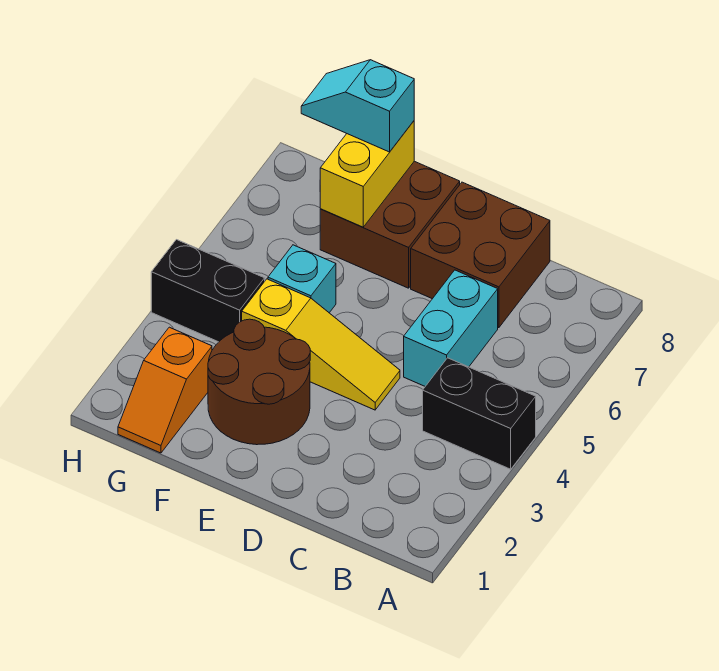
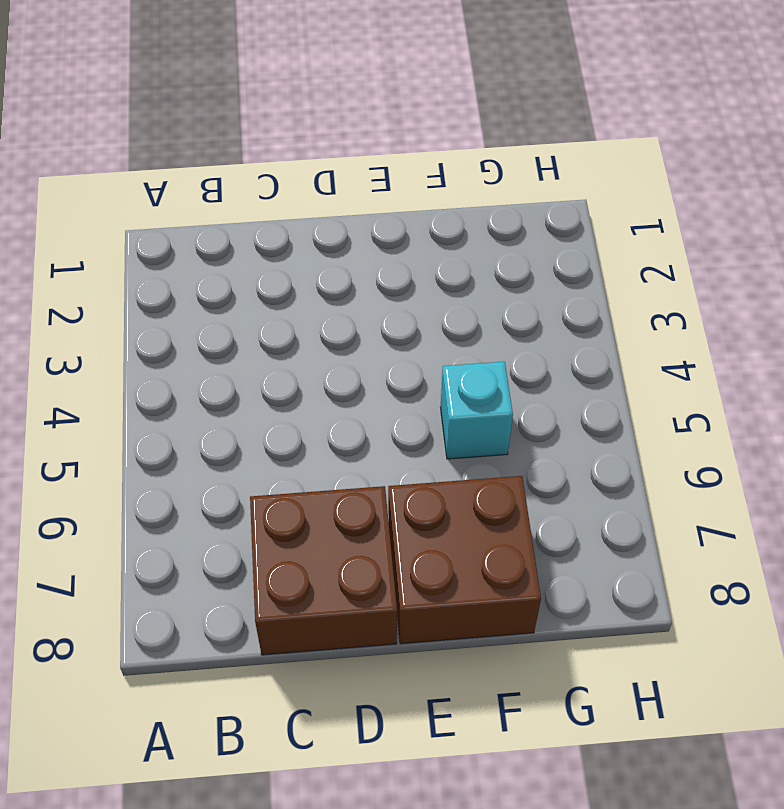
none -> black brick A4:B4 level 1
none -> cyan brick C5:C6 level 1

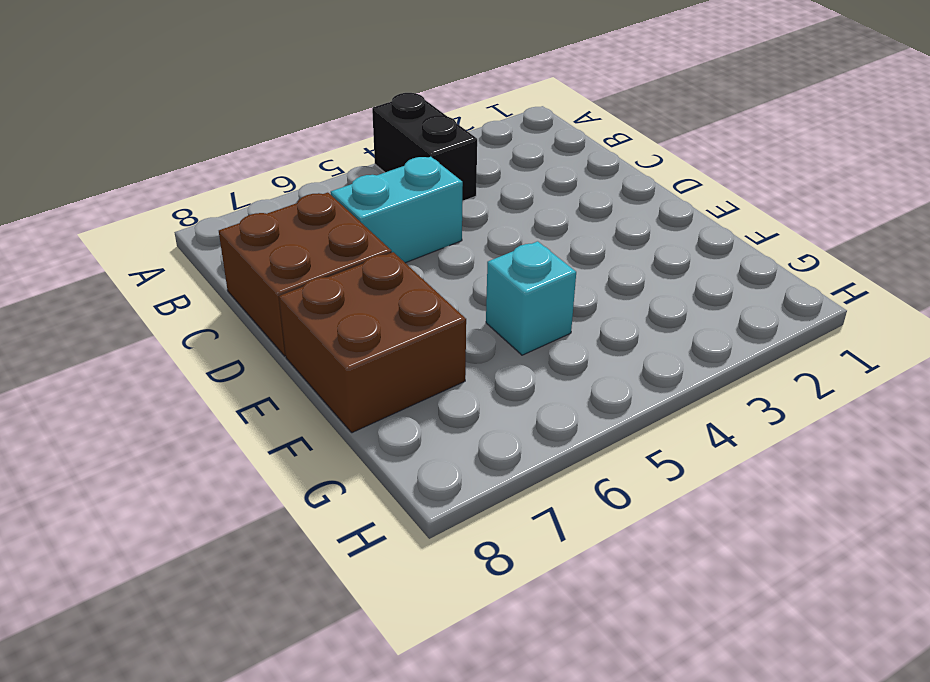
none -> yellow slope D4:F4 level 1 top F
none -> brown round brick E2:F3 level 1

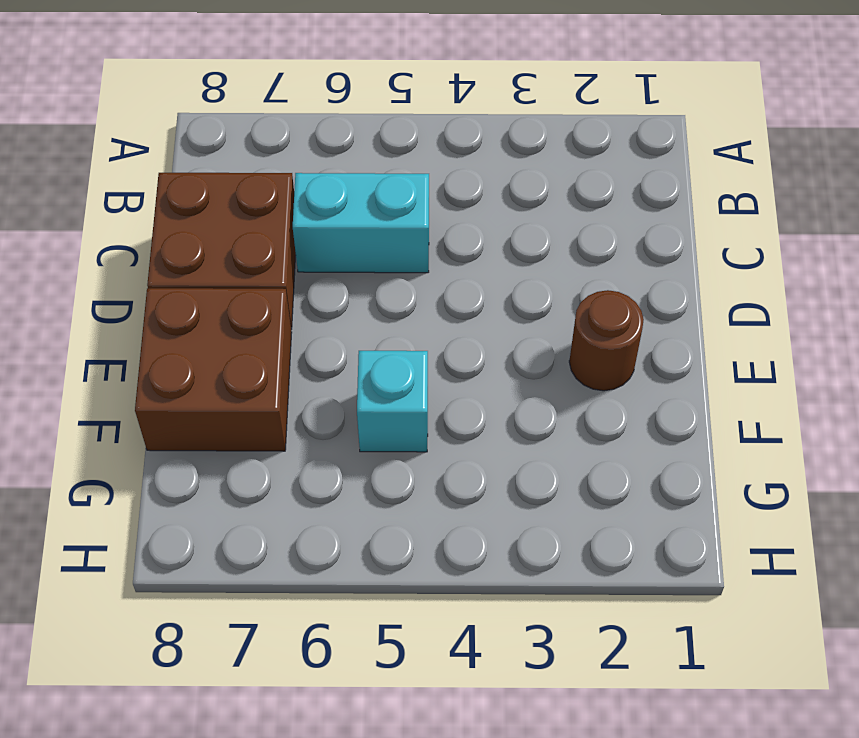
brown round brick E2 level 1 -> brown round brick E2:F3 level 1
none -> black brick A4:B4 level 1
none -> yellow slope D4:F4 level 1 top F

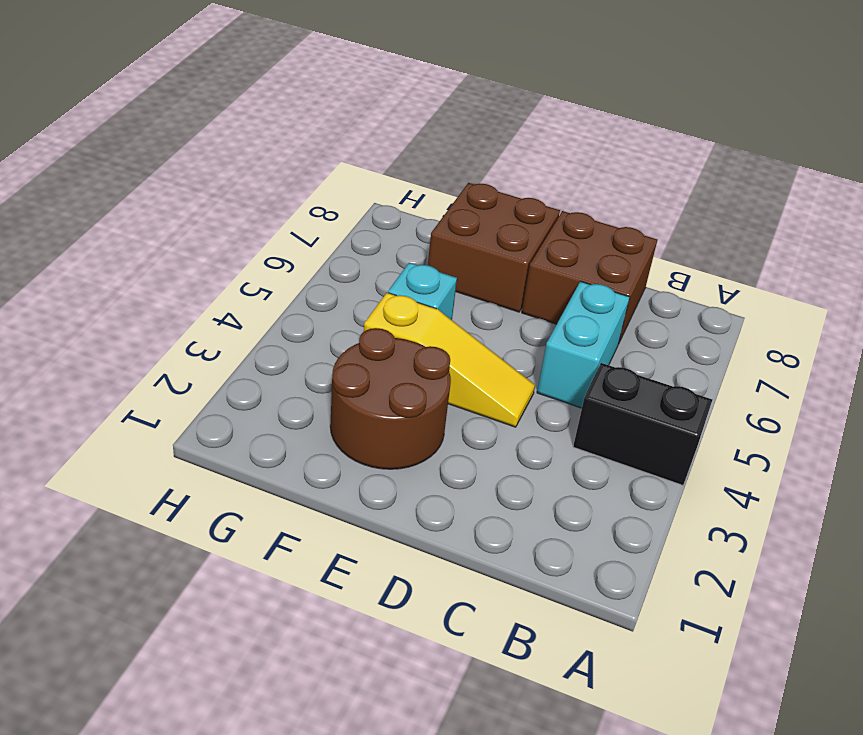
none -> orange slope G1:G2 level 1 top 2
none -> black brick G4:H4 level 1

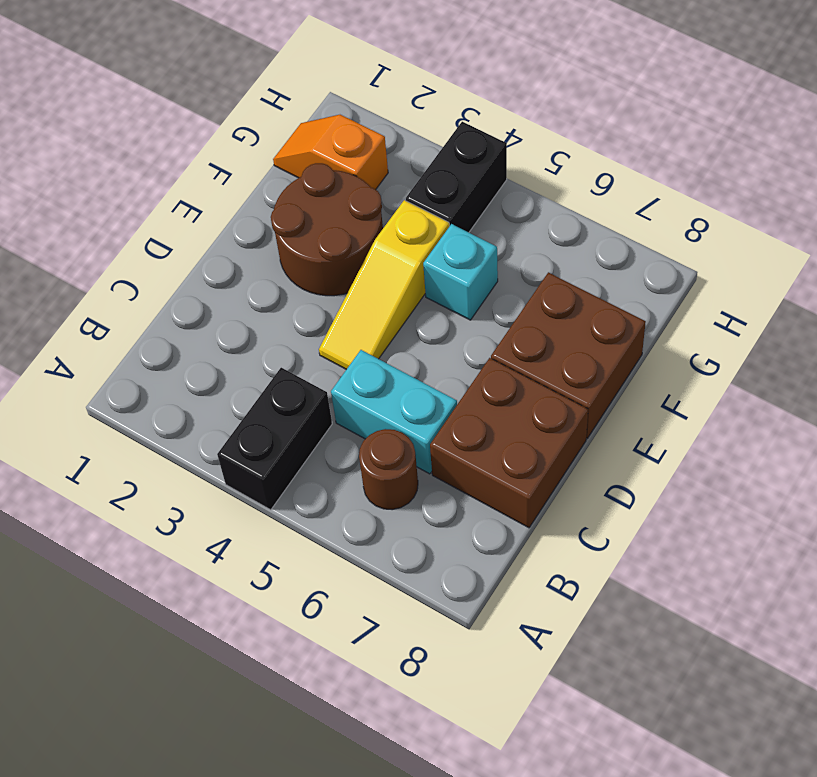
brown round brick B6 level 1 -> none
none -> yellow brick F7:F8 level 2
none -> cyan slope F8:G8 level 3 top F

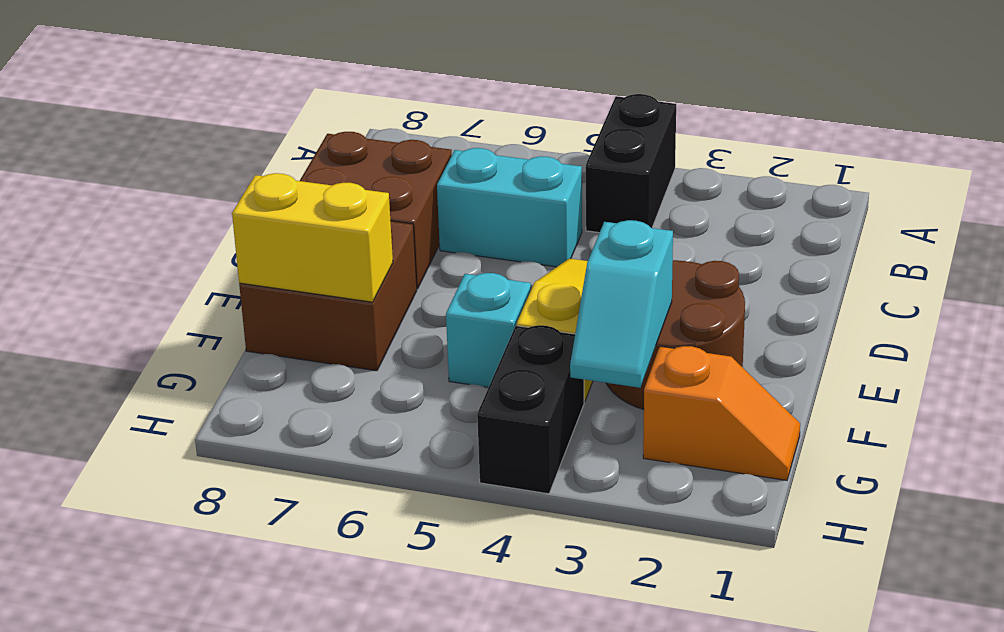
cyan slope F3:G3 level 2 top F -> cyan slope F8:G8 level 3 top F

